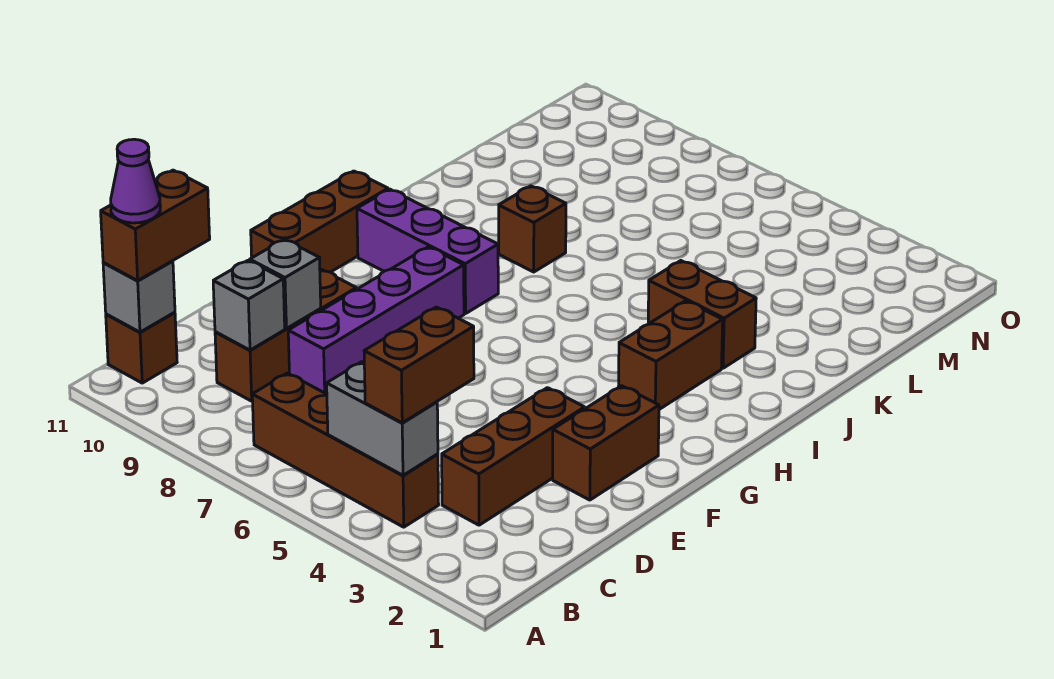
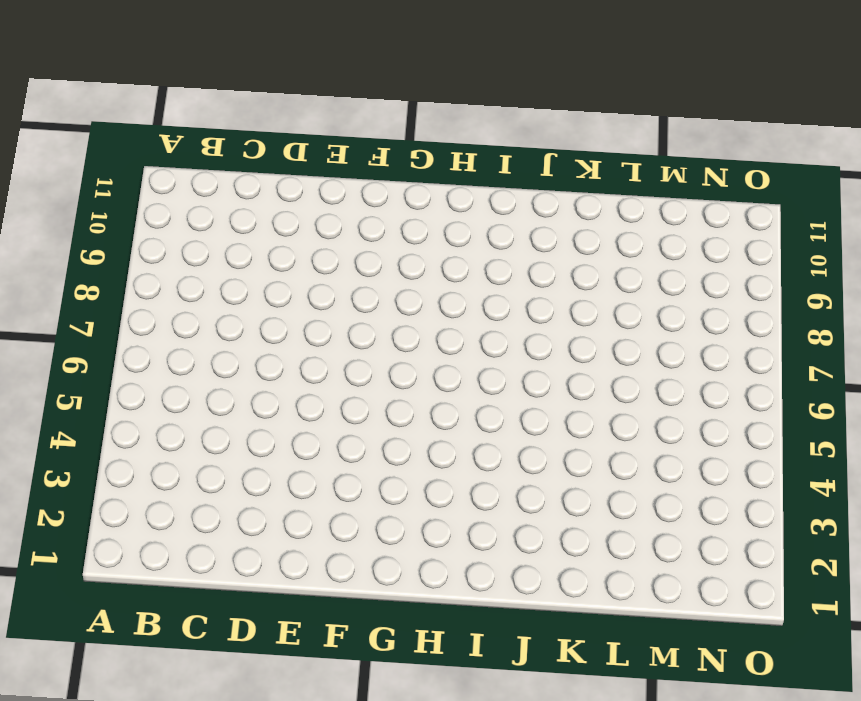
none -> brown brick B4:B7 level 1
none -> brown brick B11 level 1
none -> brown brick C3:E3 level 1

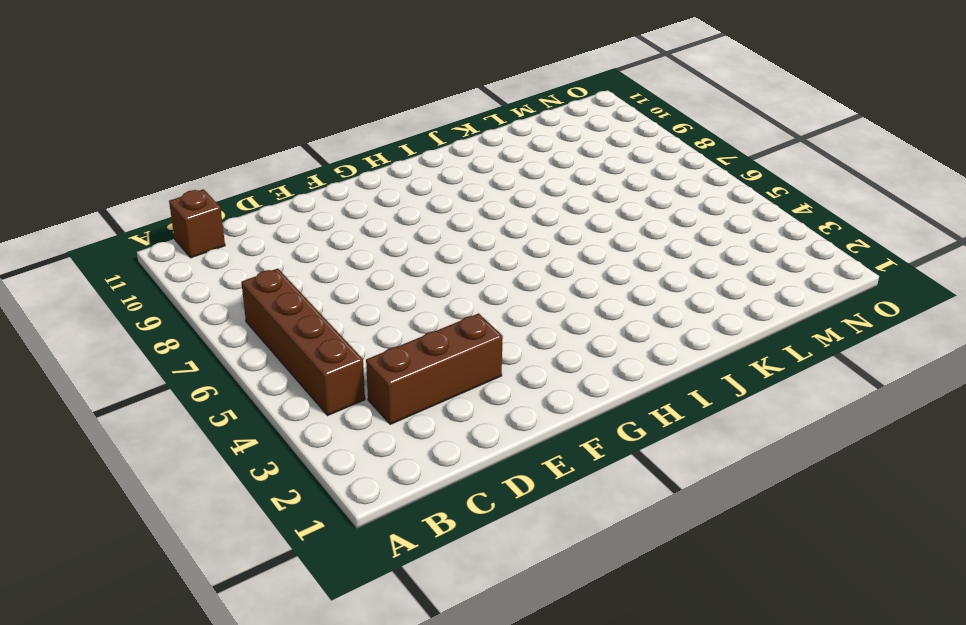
none -> brown brick C9:E9 level 1
none -> purple brick D8:G8 level 1
none -> brown brick E2:F2 level 1

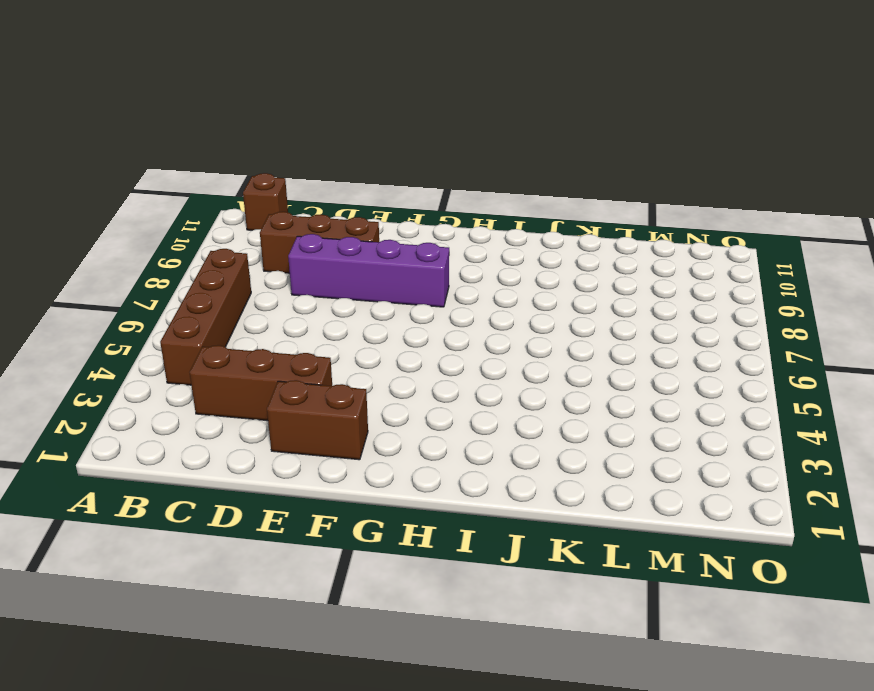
none -> brown brick F11:H11 level 1
none -> brown brick H3:I3 level 1
none -> purple brick H8:H10 level 1

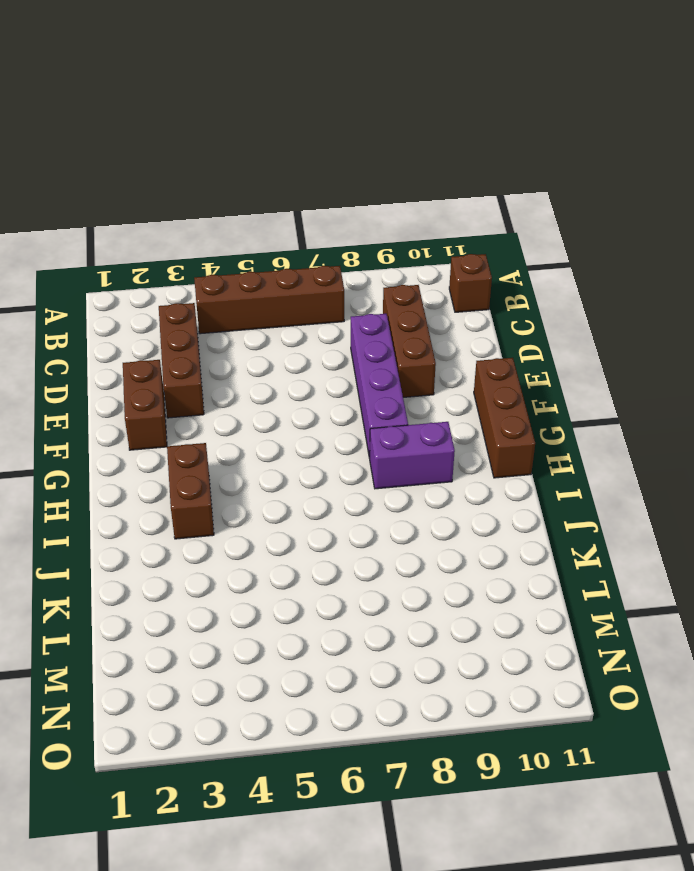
purple brick H8:H9 level 1 -> purple brick H8:H10 level 1
none -> brown brick J3:J4 level 1
none -> brown brick J8 level 1
none -> grey brick B4:B5 level 2

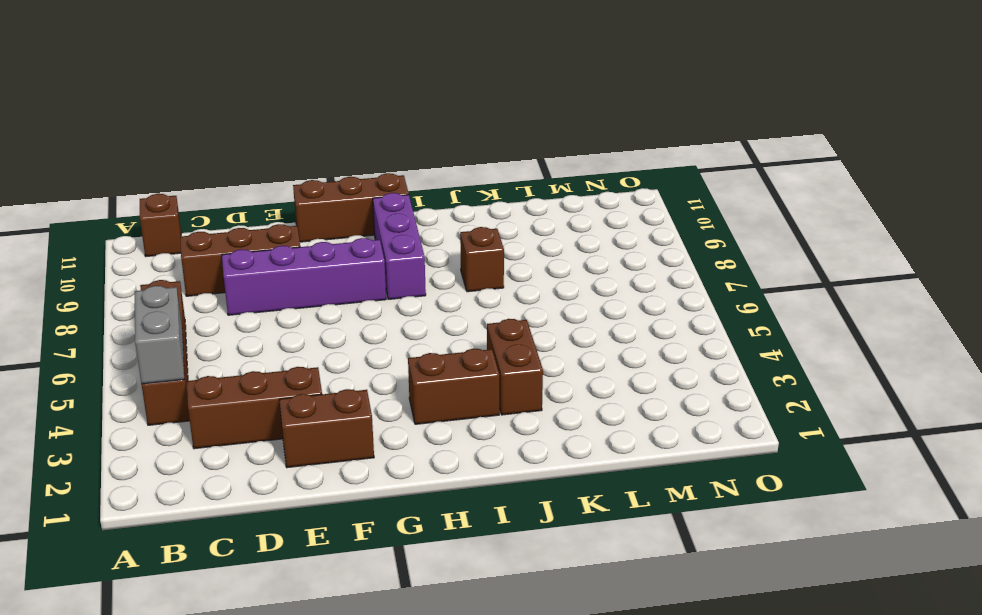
none -> grey brick B11 level 2
none -> grey brick C9 level 2
none -> grey brick D9 level 2

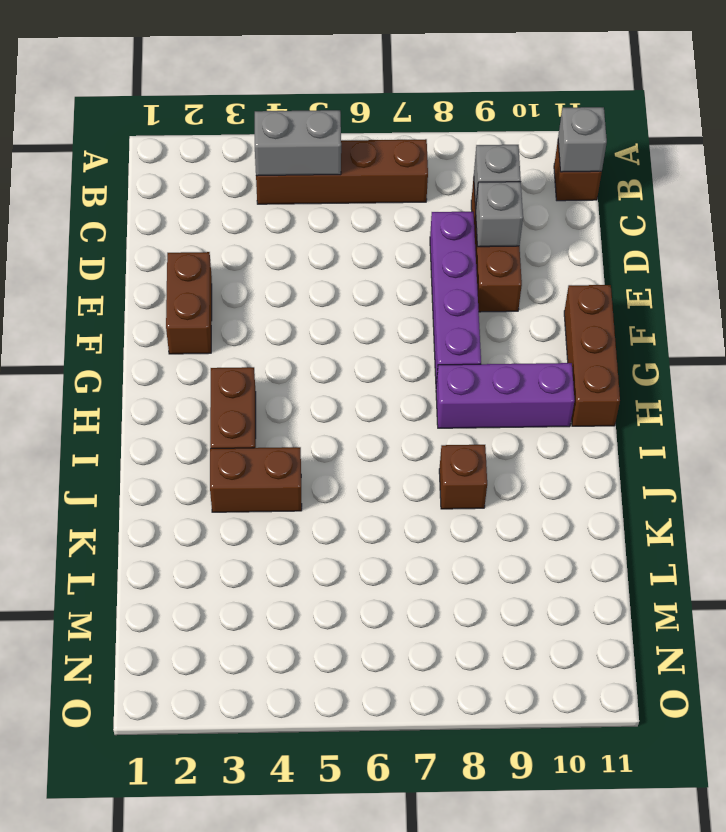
none -> brown brick C3:E3 level 1
none -> brown brick B4:C4 level 3
none -> brown brick B11:C11 level 3

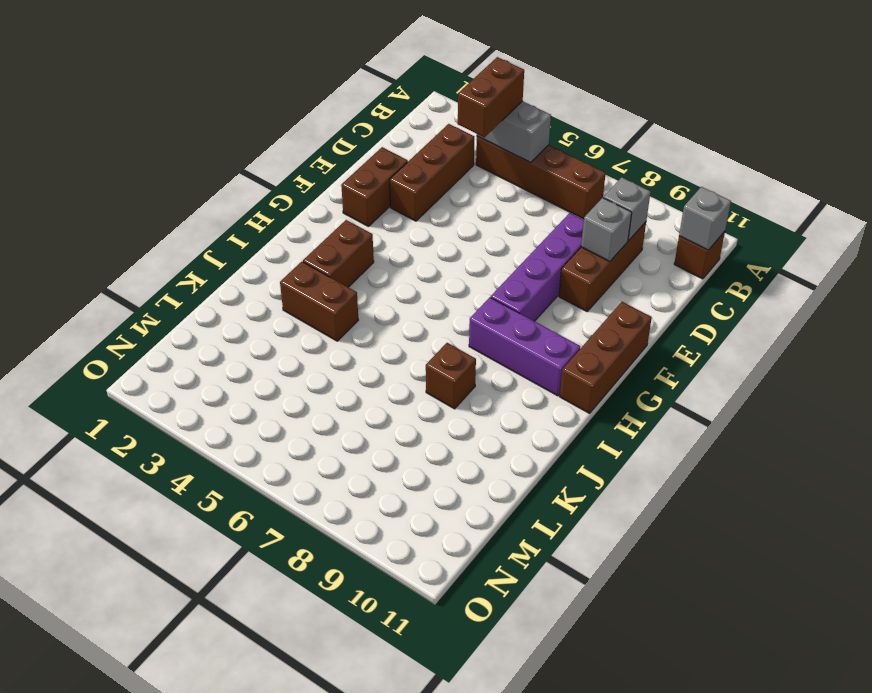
none -> brown brick B11:C11 level 3
none -> purple cone B11 level 4

